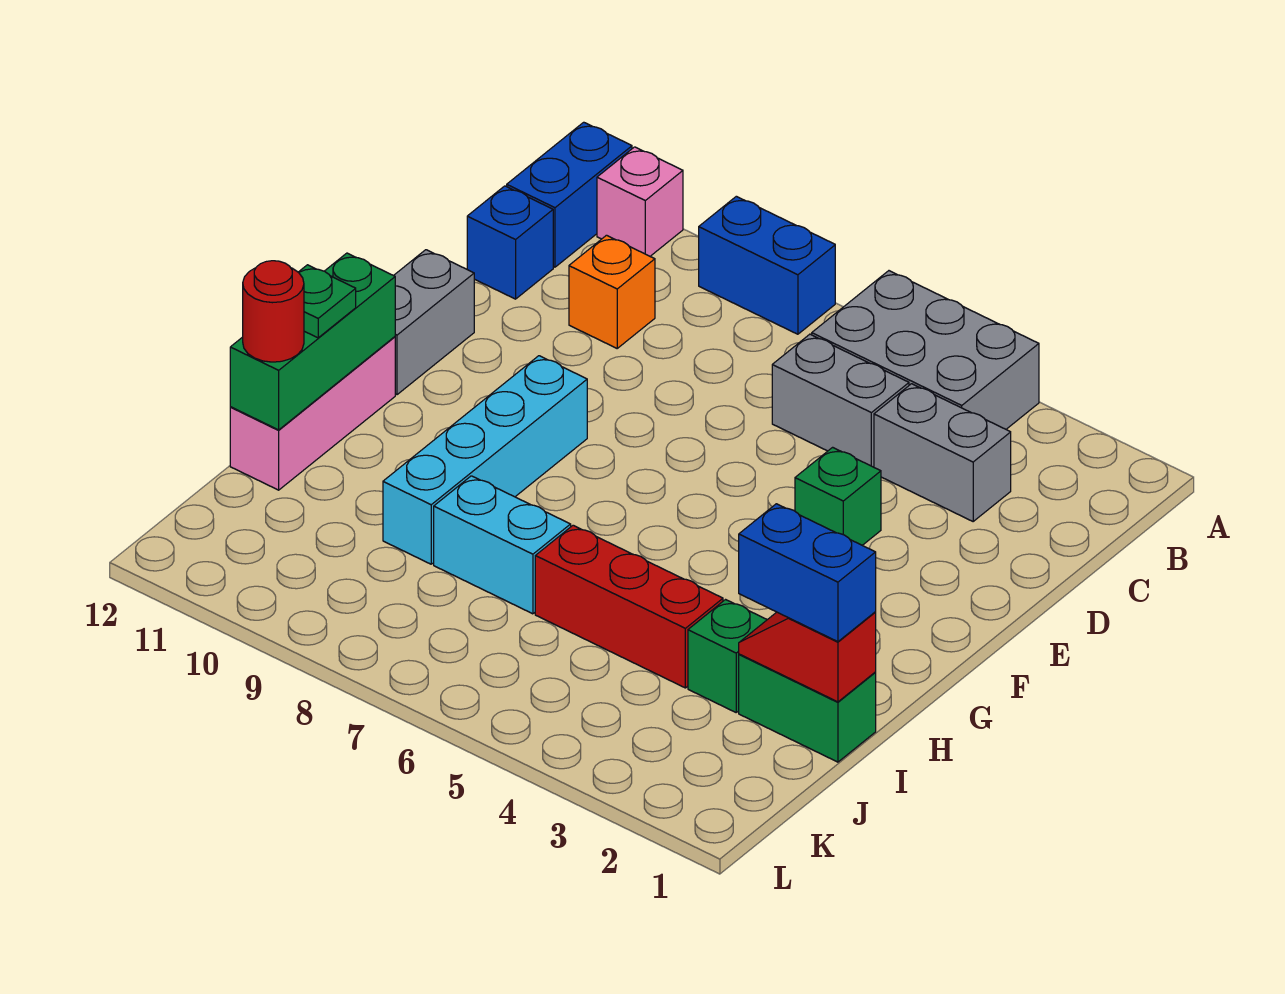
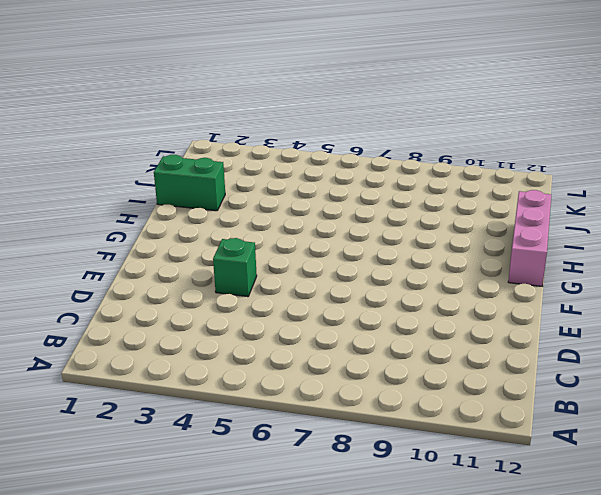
none -> grey brick A4:B6 level 1
none -> blue brick A8:A9 level 1
none -> pink brick A11 level 1

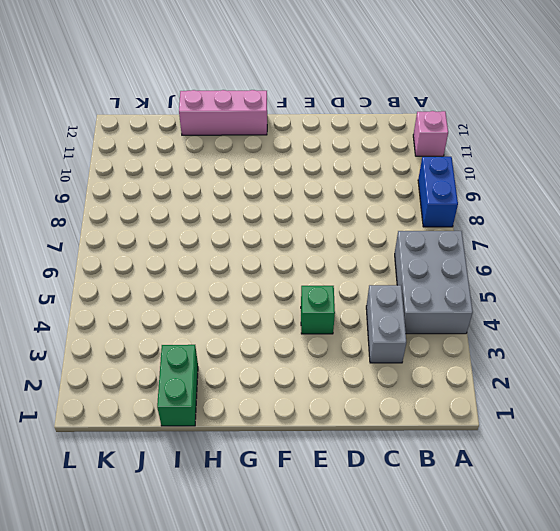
none -> blue brick A12:B12 level 1
none -> grey brick C5:C6 level 1
none -> orange brick C10 level 1

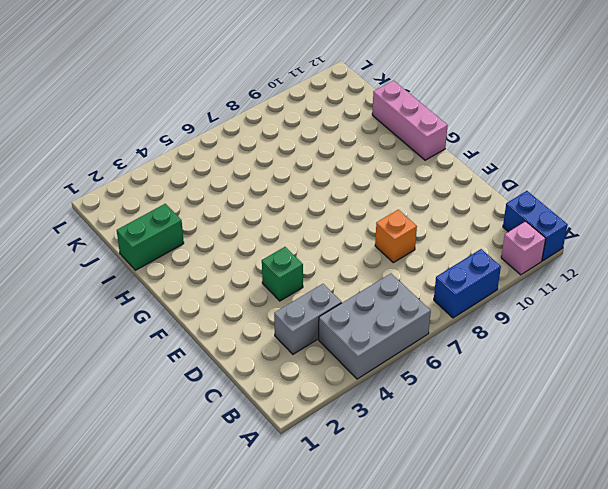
orange brick D8 level 1 -> orange brick C10 level 1
none -> grey brick C5:C6 level 1
none -> blue brick C12 level 1
none -> grey brick E12:F12 level 1

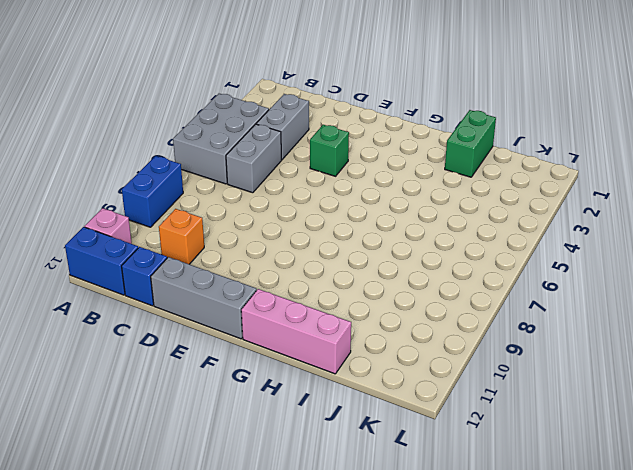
grey brick D12:F12 level 1 -> grey brick E12:F12 level 1
none -> cyan brick F9:I9 level 1
none -> green brick I3 level 1
none -> red brick I4:I6 level 1

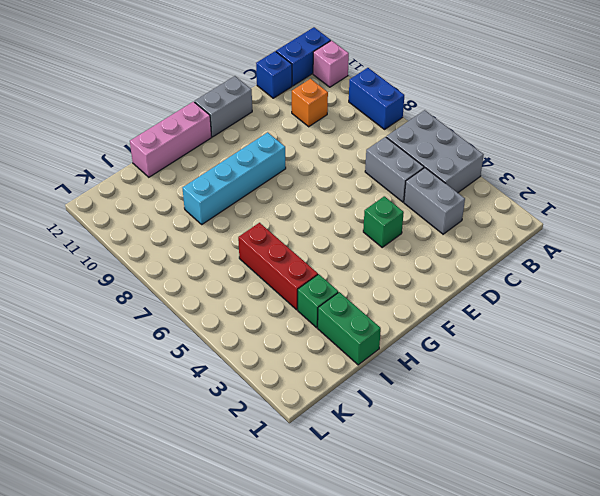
none -> cyan brick I7:I8 level 1
none -> green brick G12:I12 level 2
none -> red slope I1:I2 level 2 top 1

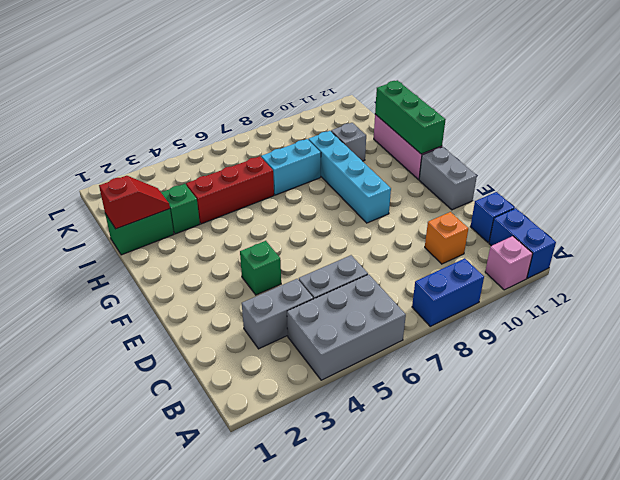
grey brick I10 level 1 -> none
none -> green plate H12 level 3
none -> blue brick I1:I2 level 3
none -> red round brick I12 level 3

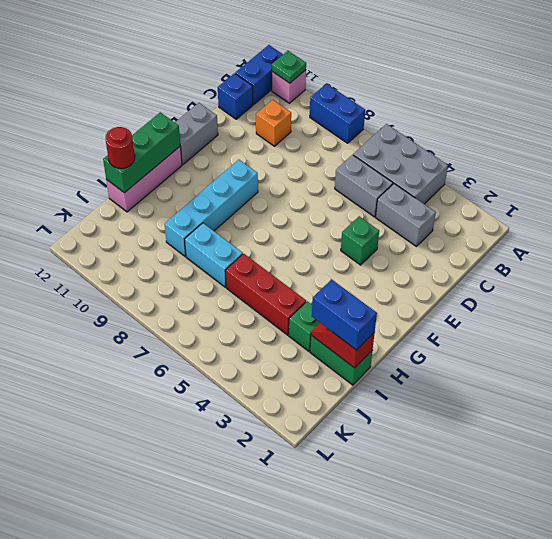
green plate A11 level 2 -> green plate H12 level 3

